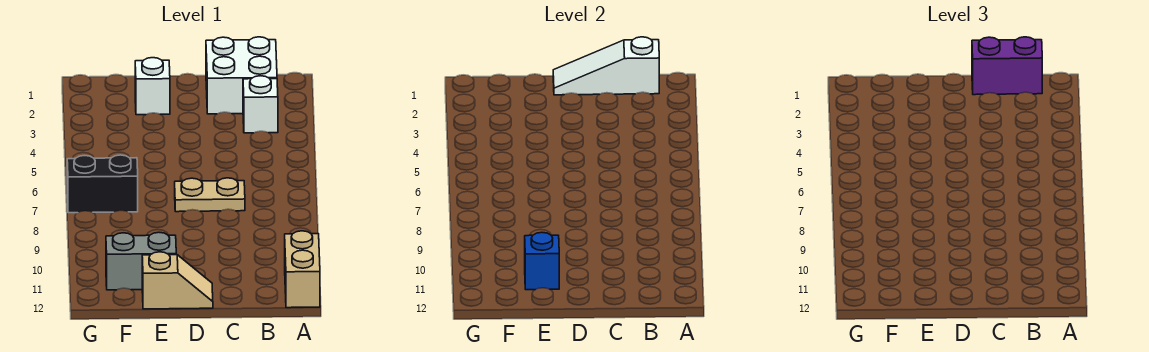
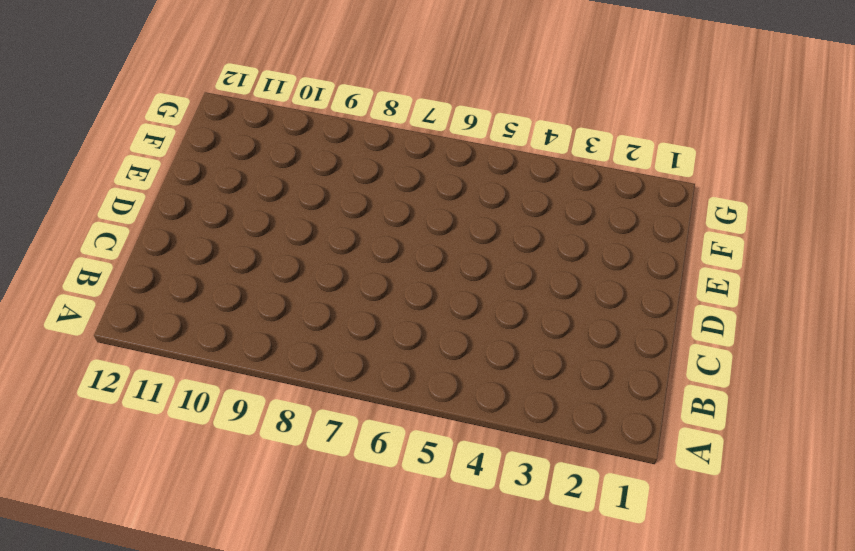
none -> tan brick A11:A12 level 1
none -> white brick B1:C2 level 1

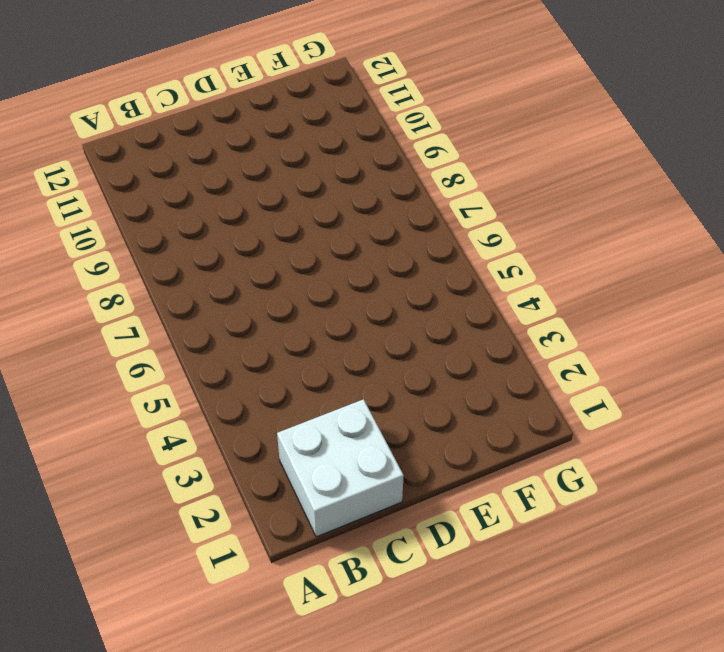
none -> tan brick A11:A12 level 1
none -> white brick B3 level 1

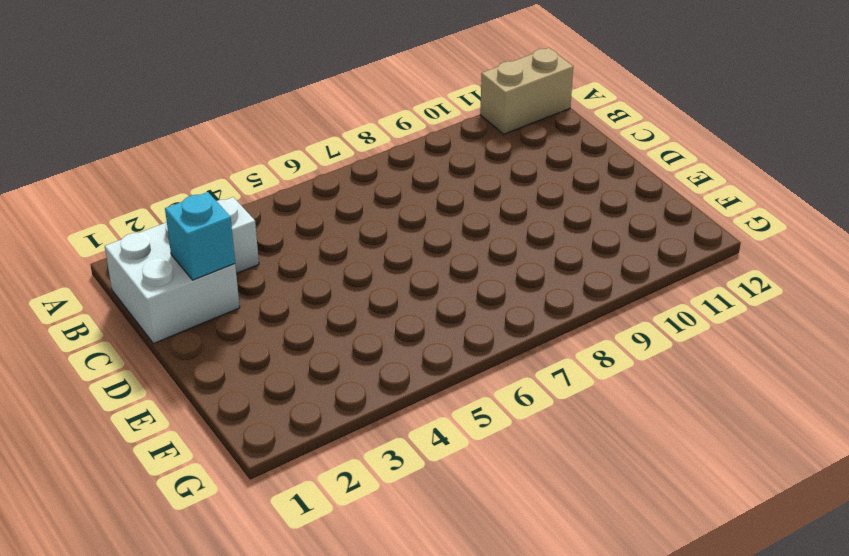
cyan brick C2 level 2 -> none
none -> tan plate C7:D7 level 1
none -> tan slope D12:E12 level 1 top E

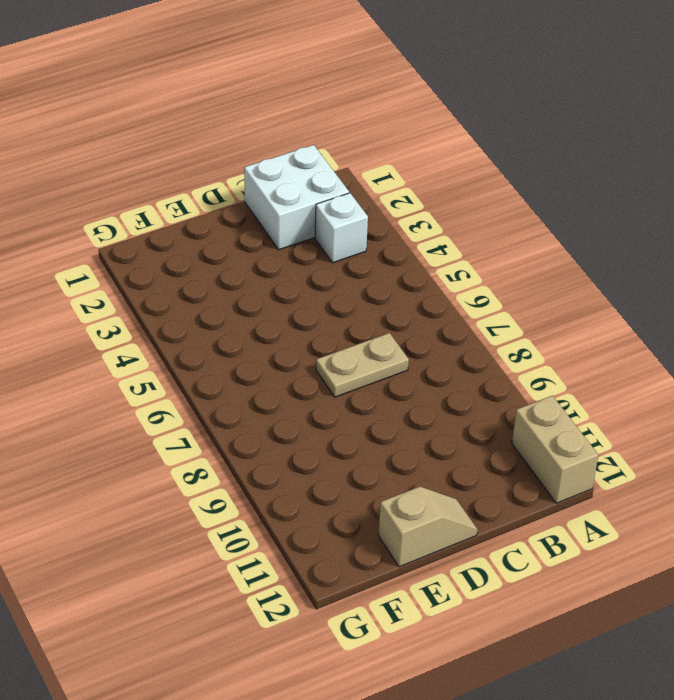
none -> white brick E2 level 1
none -> grey brick E11:F11 level 1

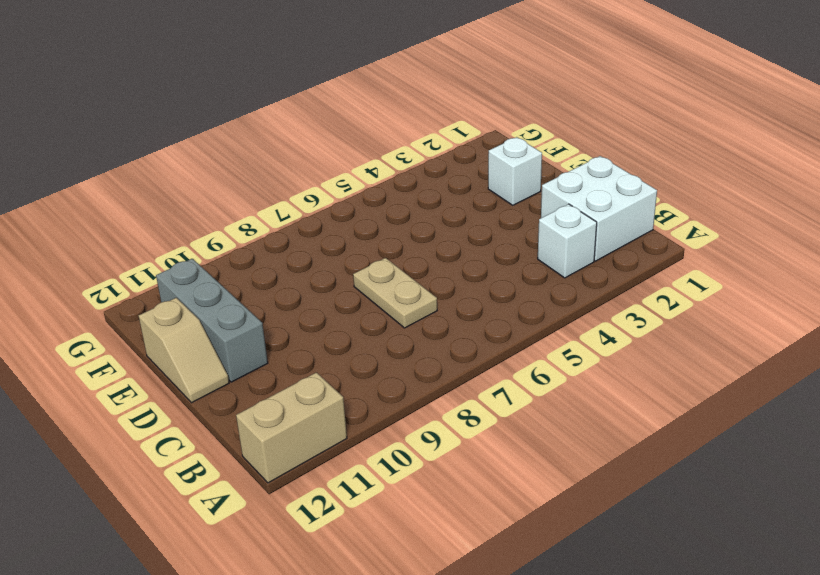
grey brick D11:F11 level 1 -> grey brick E11:F11 level 1
none -> black brick F7:G7 level 1
none -> white slope B1:D1 level 2 top B

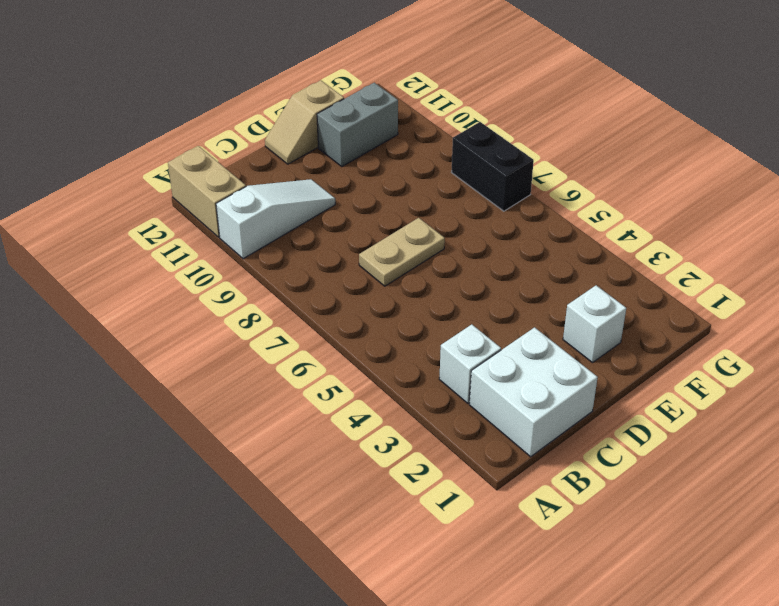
white slope A10:C10 level 1 top A -> white slope B1:D1 level 2 top B
black brick G7:G8 level 1 -> black brick F7:G7 level 1
none -> blue brick E11 level 2
none -> purple brick B1:C1 level 3

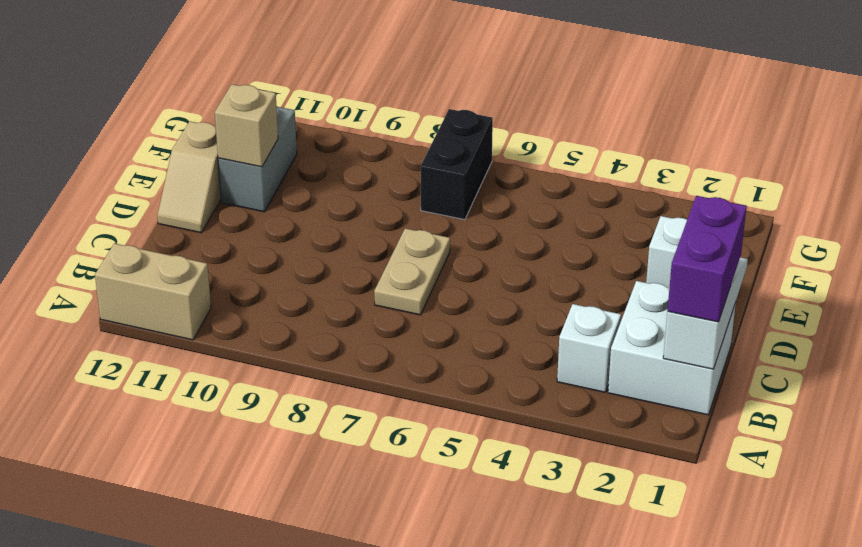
tan brick E11 level 2 -> blue brick E11 level 2

